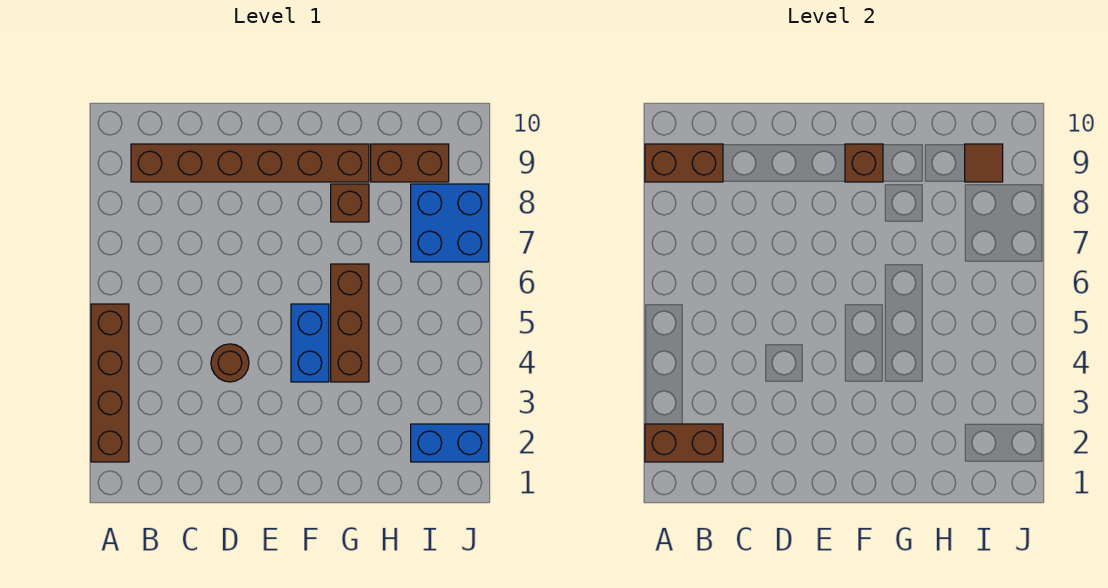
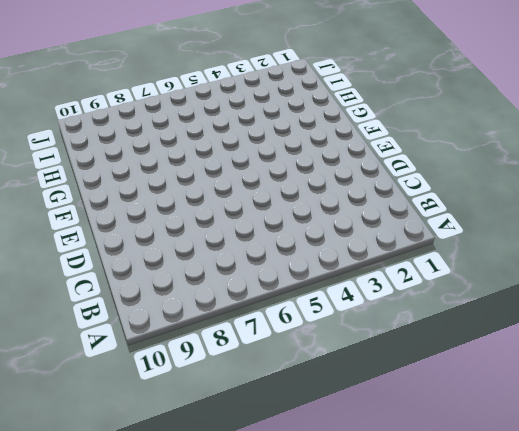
none -> brown brick A2:A5 level 1
none -> brown brick B9:G9 level 1
none -> brown round brick D4 level 1

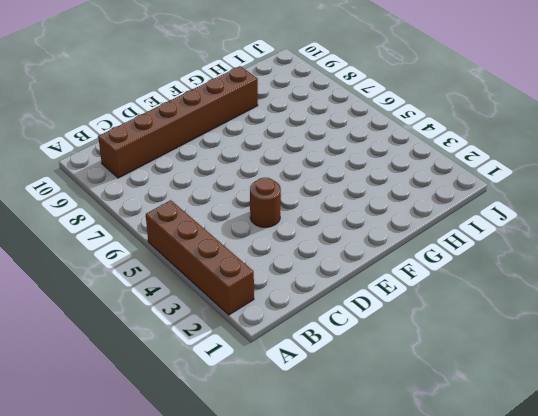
none -> blue brick F4:F5 level 1
none -> brown brick G4:G6 level 1
none -> brown brick G8 level 1

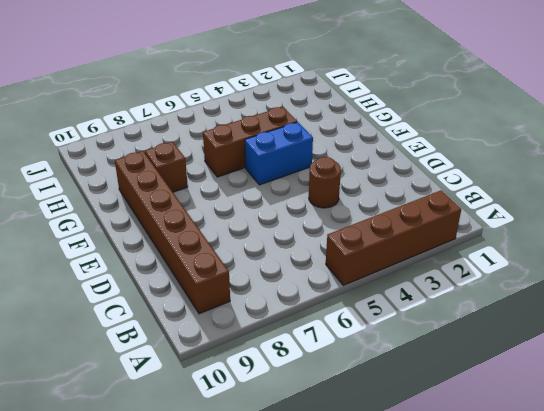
none -> brown brick H9:I9 level 1
none -> blue brick I2:J2 level 1
none -> blue brick I7:J8 level 1

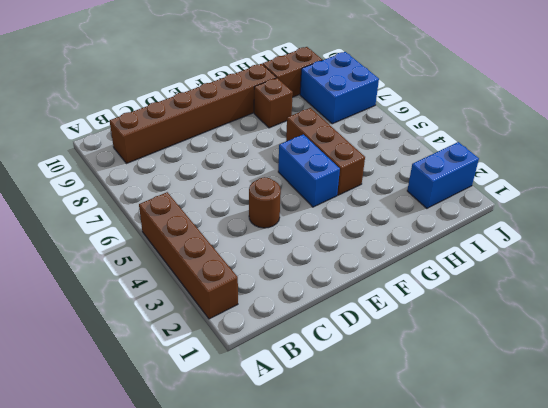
none -> brown brick A2:B2 level 2
none -> brown brick A9:B9 level 2
none -> brown brick F9 level 2

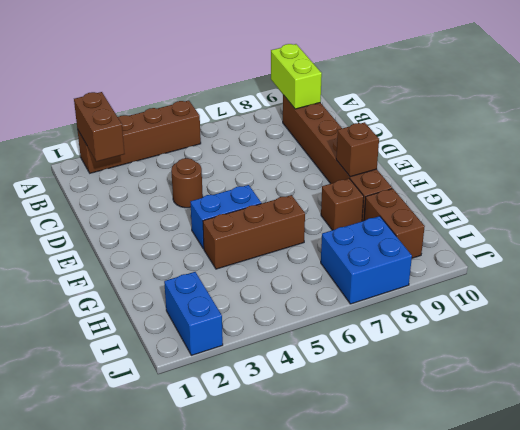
lime brick A9:B9 level 2 -> brown brick A9:B9 level 2
none -> brown tile I9 level 2

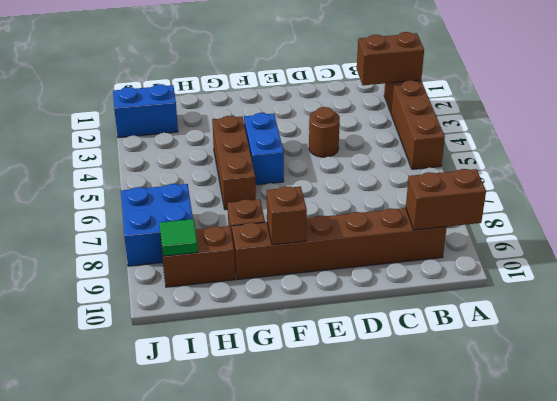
green tile I9 level 2 -> brown tile I9 level 2

